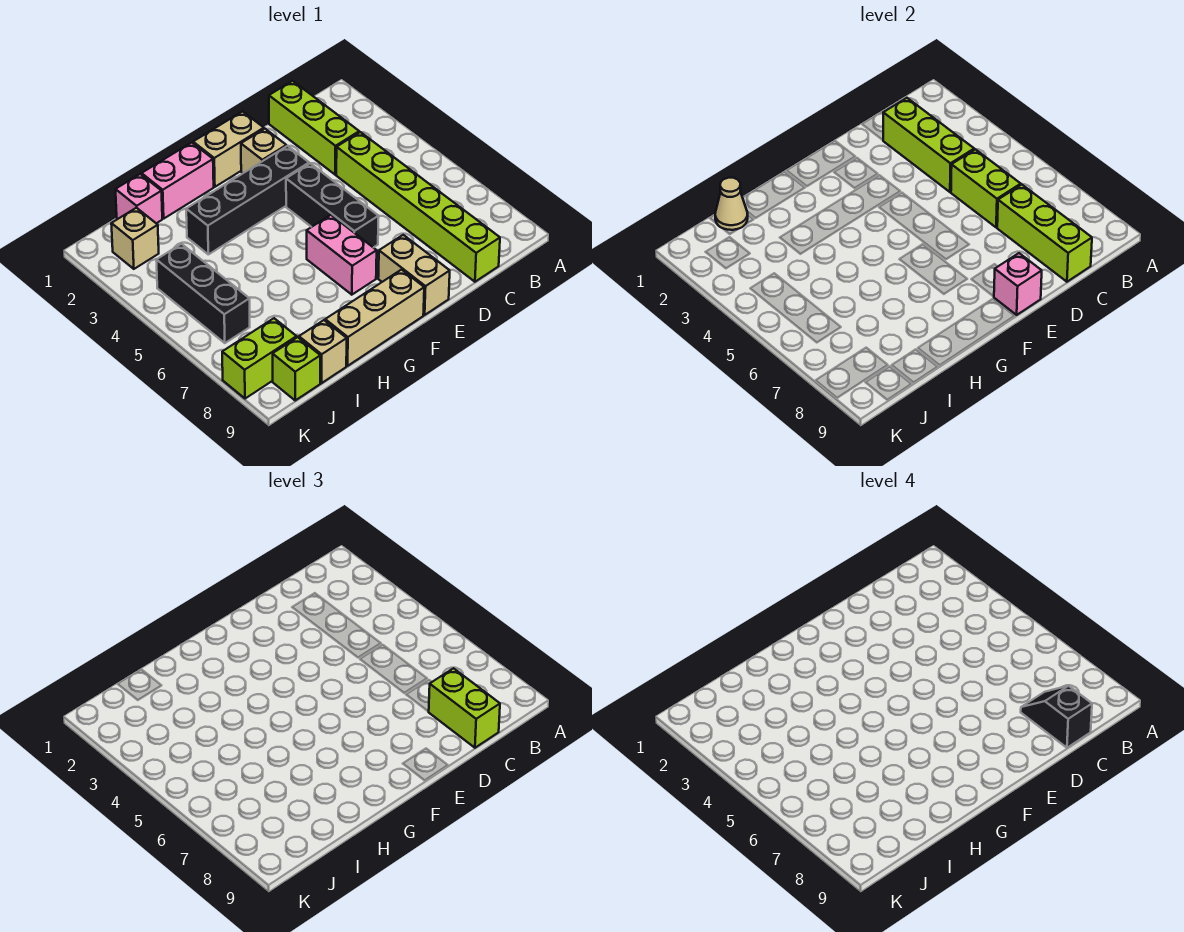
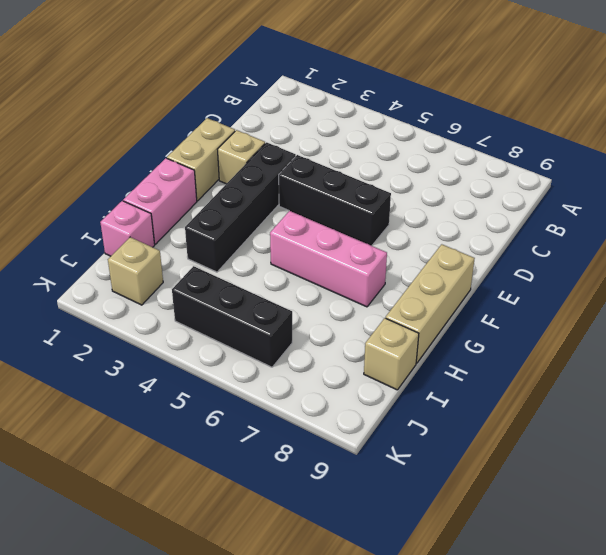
pink brick G5:G7 level 1 -> none
none -> lime brick C1:C3 level 1
none -> lime brick C4:C9 level 1
none -> tan brick E8:E9 level 1

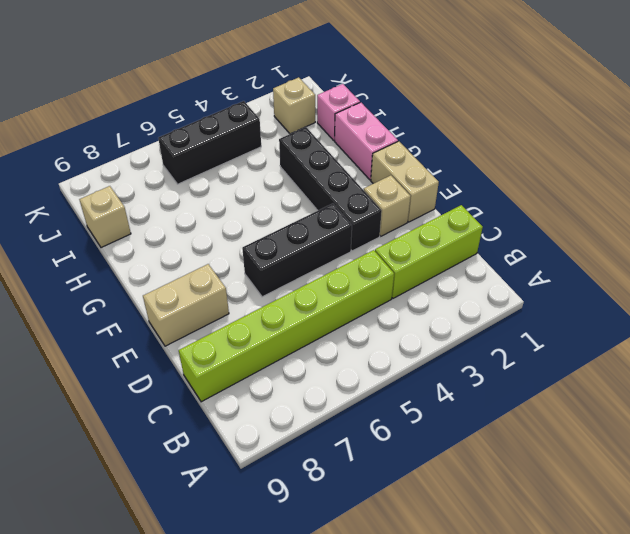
none -> pink brick F6:F7 level 1
none -> tan brick F9:H9 level 1
none -> lime brick J8:K8 level 1

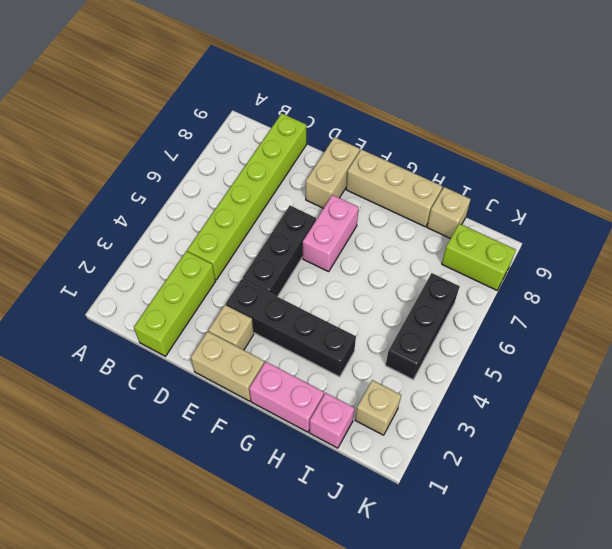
none -> lime brick J9 level 1
none -> lime brick C2:C4 level 2
none -> lime brick C5:C6 level 2

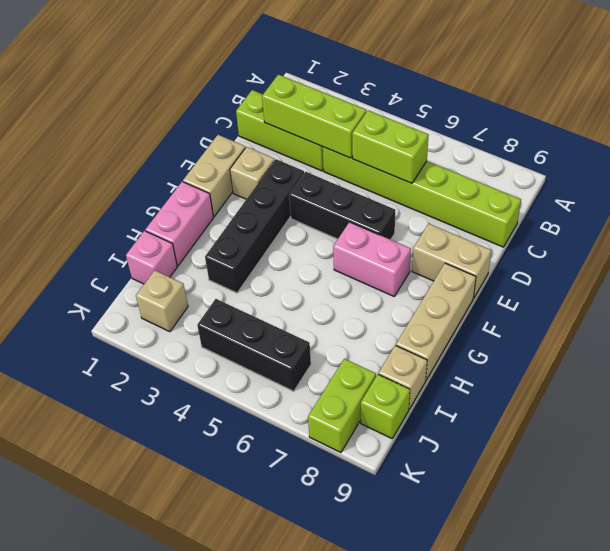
none -> lime brick C7:C9 level 2
none -> pink brick E9 level 2
none -> tan cone I1 level 2

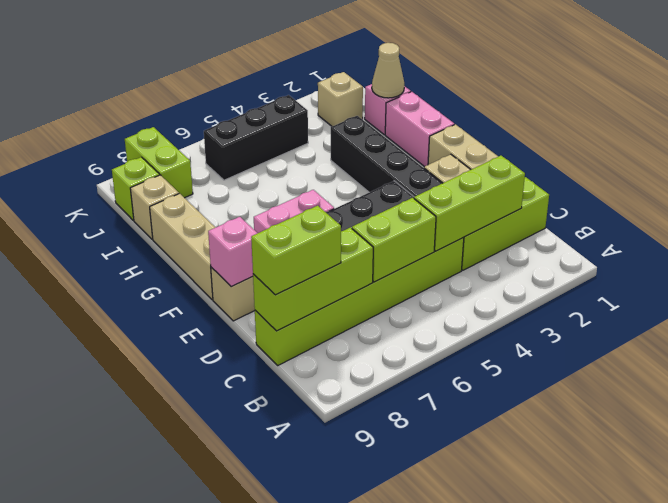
none -> black slope C8:C9 level 4 top 9

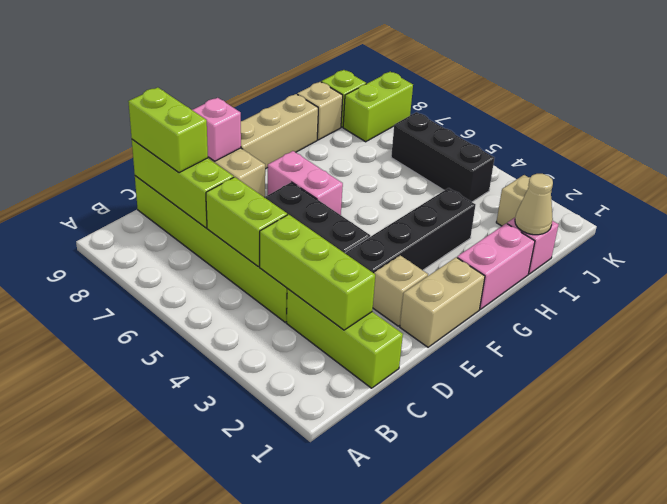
none -> black slope C8:C9 level 4 top 9

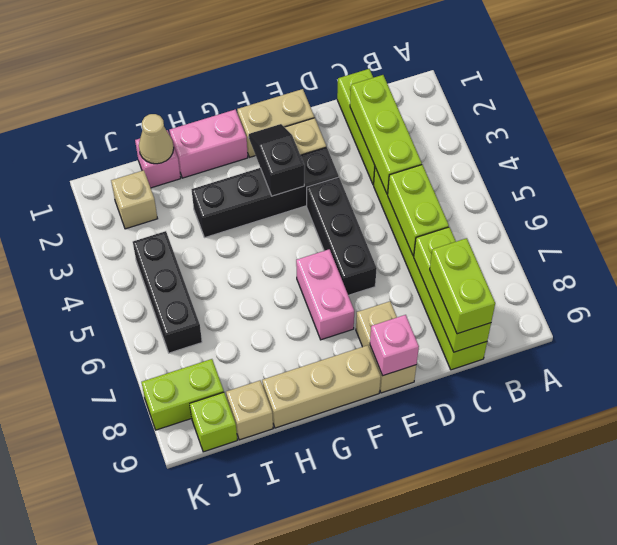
black slope F2:F3 level 2 top 3 -> black slope C8:C9 level 4 top 9

